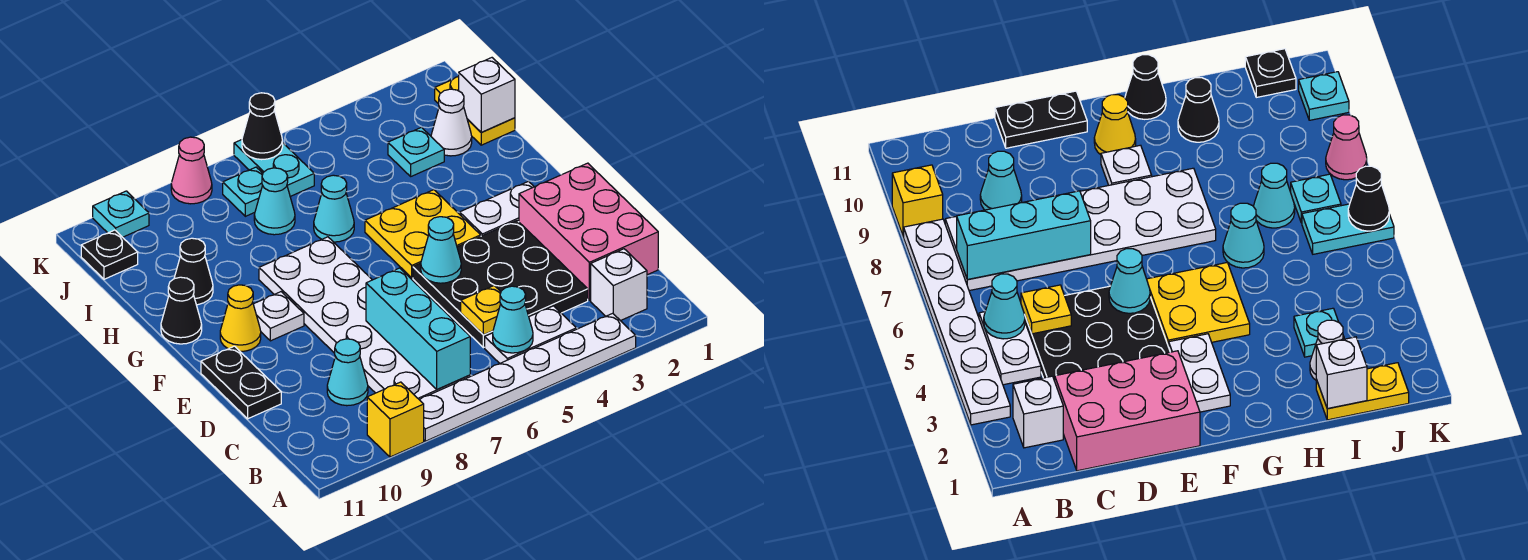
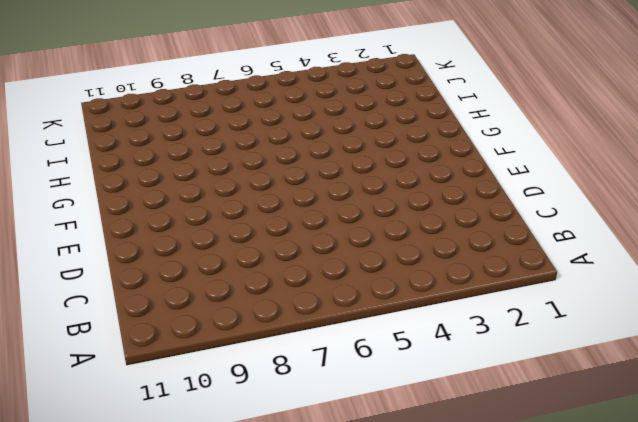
none -> white plate A3:A8 level 1
none -> yellow brick A9 level 1
none -> white brick B2 level 1
none -> white plate B4:B5 level 1

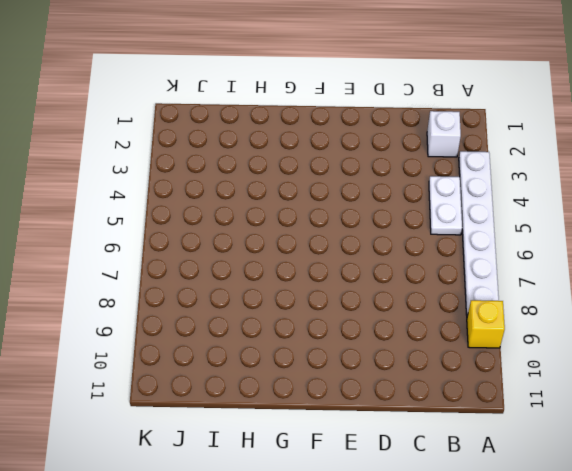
none -> white plate B7:G8 level 1
none -> pink brick C1:E2 level 1
none -> black plate C3:E5 level 1
none -> cyan cone C9 level 1

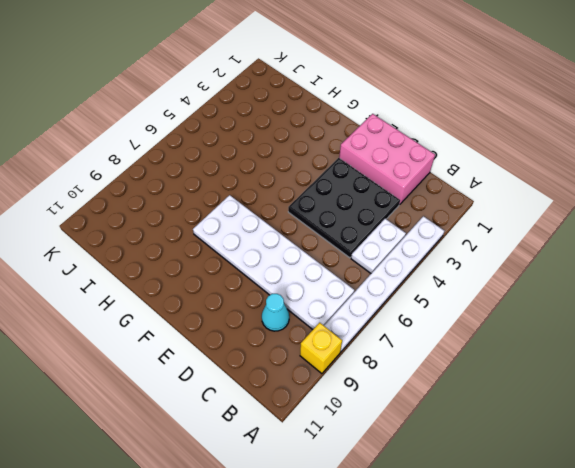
none -> white brick B2 level 1
none -> black plate D11:E11 level 1
none -> white plate F2:F3 level 1
none -> yellow plate F4:G5 level 1

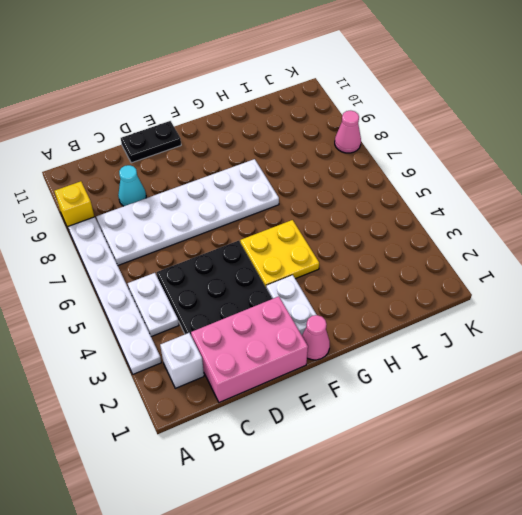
pink cone F1 level 1 -> none
none -> white plate F9 level 1
none -> yellow cone F10 level 1
none -> black cone G11 level 1
none -> cyan cone H6 level 1

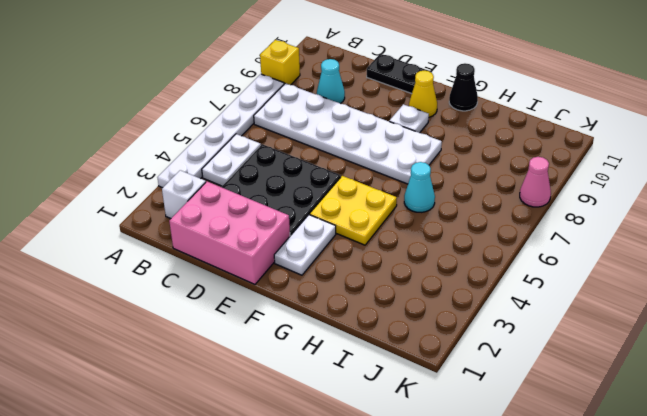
none -> black cone H10 level 1
none -> yellow plate I1:J1 level 1
none -> white cone I2 level 1
none -> cyan plate I3 level 1

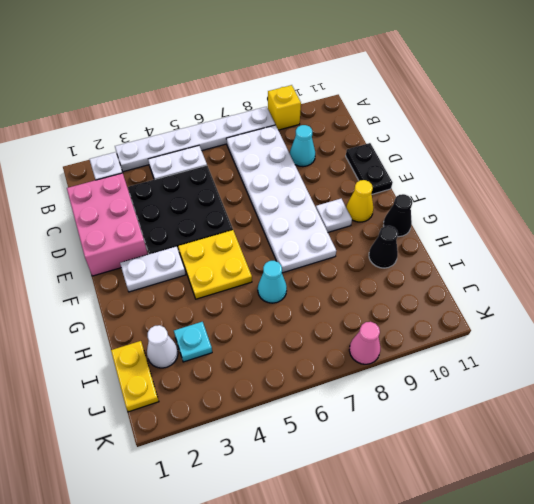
none -> cyan cone I7 level 1
none -> cyan plate J6:K6 level 1
none -> cyan plate J7 level 1
none -> black plate J11 level 1

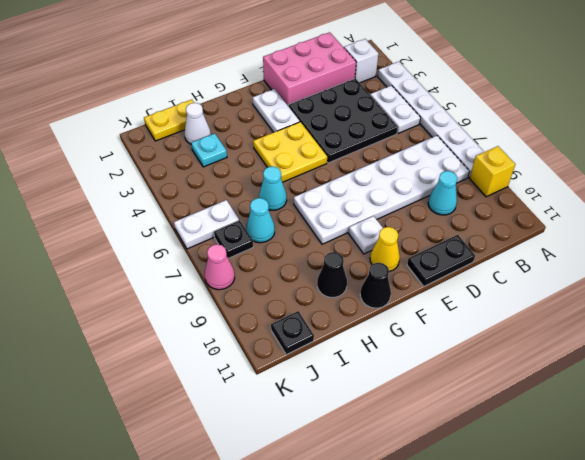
white plate J6:K6 level 1 -> cyan plate J6:K6 level 1
black plate J7 level 1 -> cyan plate J7 level 1
none -> cyan plate K10 level 1
none -> cyan cone B5 level 2
none -> cyan brick B7:D7 level 2
none -> yellow plate C5 level 2

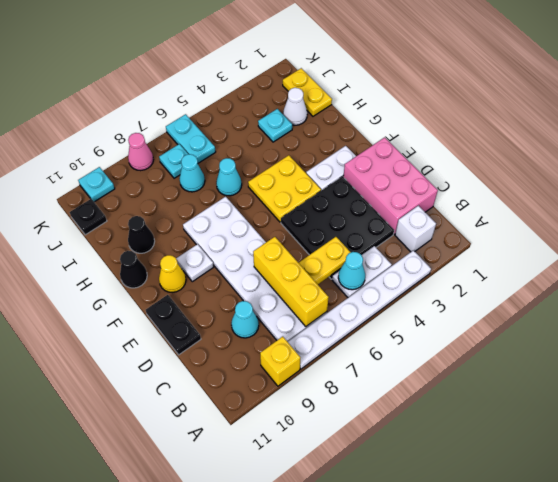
yellow brick B7:D7 level 2 -> cyan brick B7:D7 level 2
yellow plate C5:C6 level 2 -> yellow plate C5 level 2
none -> cyan cone E5 level 2
none -> white brick I1 level 2
none -> black cone K6 level 2

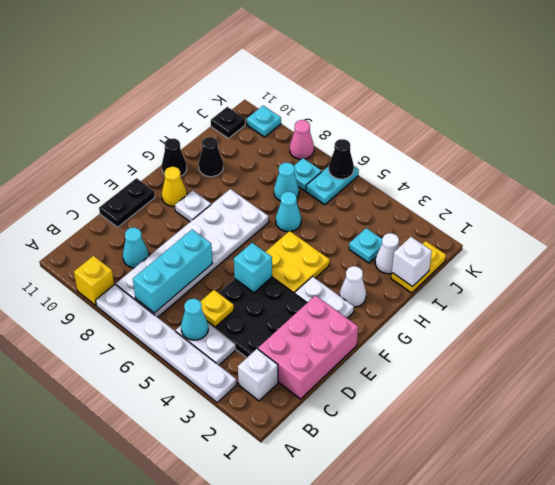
cyan brick E5 level 2 -> cyan cone E5 level 2
white cone G2 level 1 -> none

